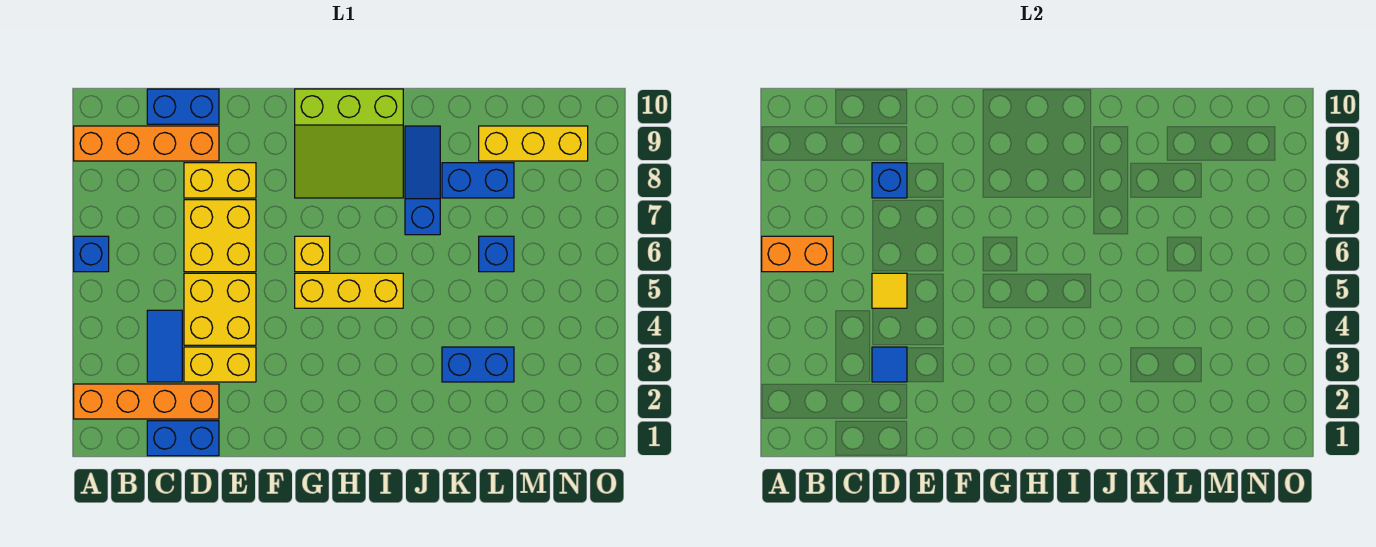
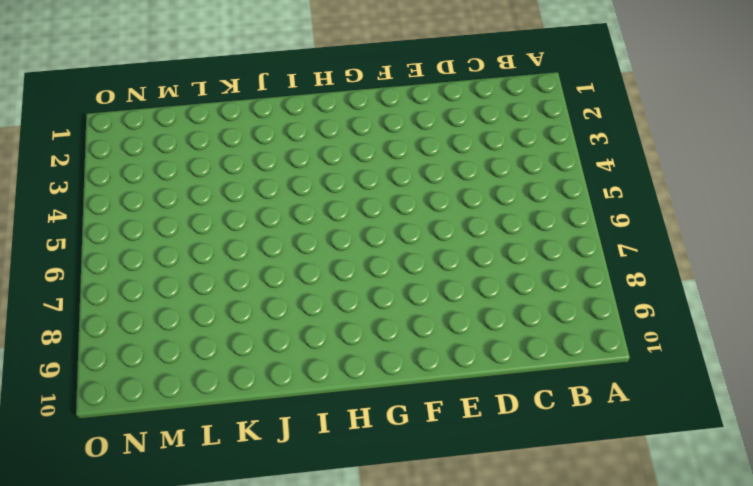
none -> orange brick A2:D2 level 1
none -> blue brick A6 level 1
none -> orange brick A9:D9 level 1

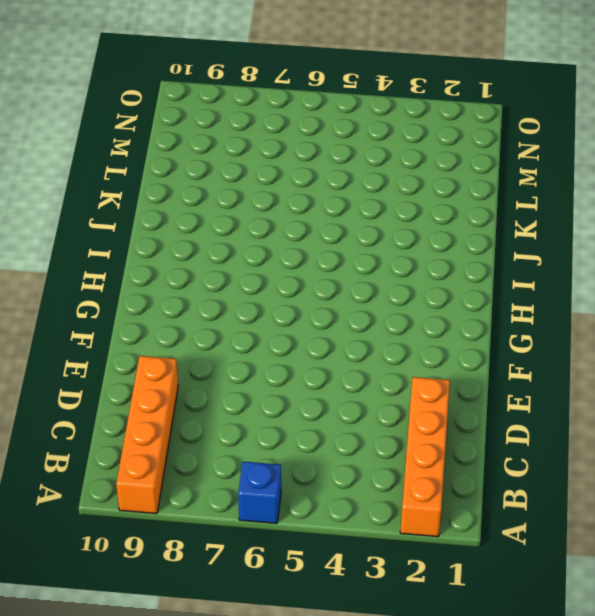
none -> blue brick C1:D1 level 1
none -> blue tile C3:C4 level 1
none -> blue brick C10:D10 level 1

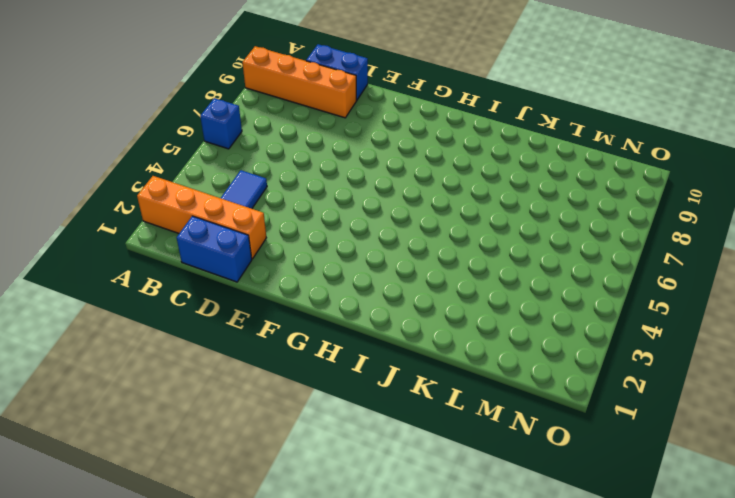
none -> yellow brick D3:E3 level 1
none -> yellow brick D4:E5 level 1
none -> yellow brick D6:E7 level 1

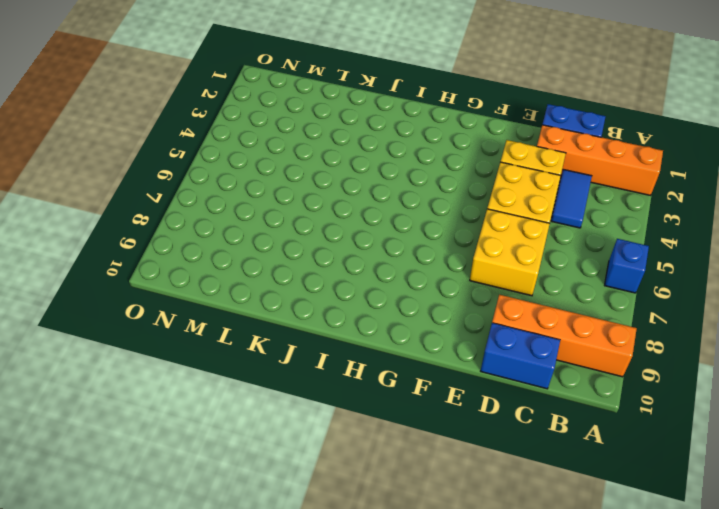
none -> yellow brick D8:E8 level 1
none -> yellow brick G5:I5 level 1
none -> yellow brick G6 level 1

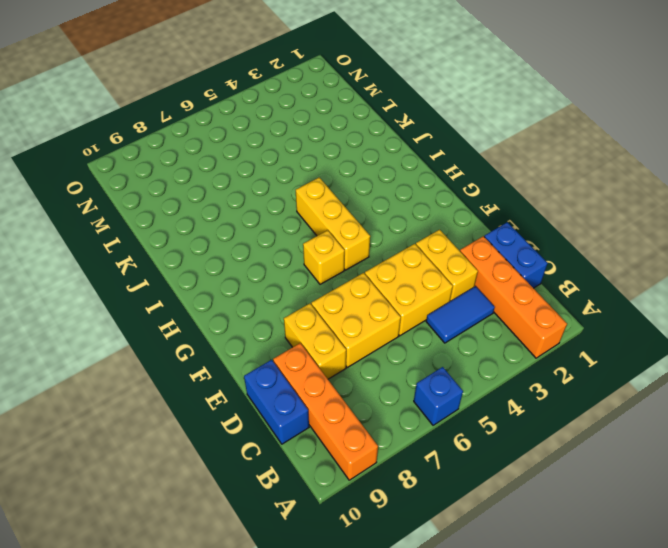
none -> lime slope G8:I10 level 1 top 10
none -> blue slope J7:J9 level 1 top 7
none -> blue brick K3:L3 level 1

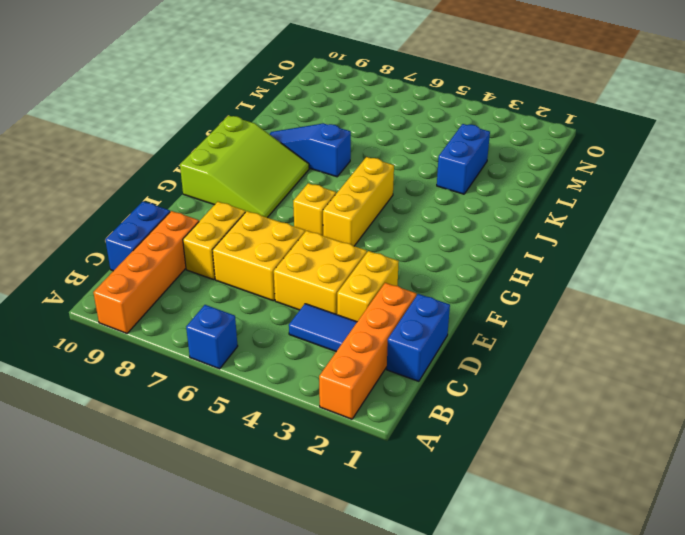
none -> blue brick K8:L8 level 1
none -> blue brick L6 level 1
none -> yellow brick L9:N9 level 1

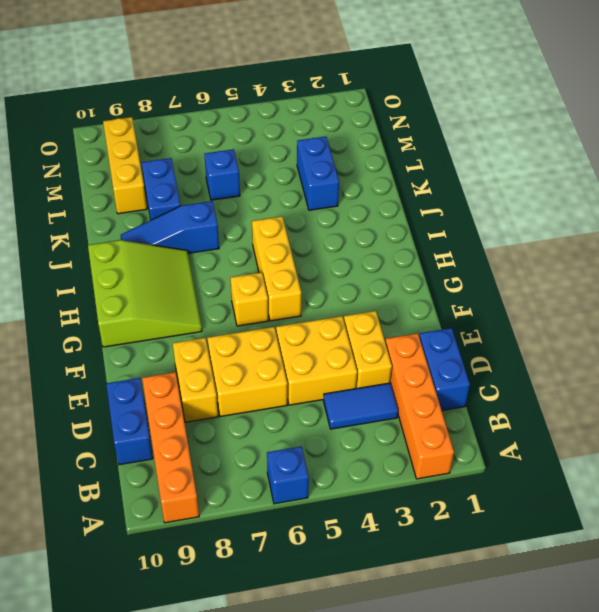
none -> orange brick A6:B6 level 2
none -> blue tile D3 level 2
none -> yellow tile D5 level 2

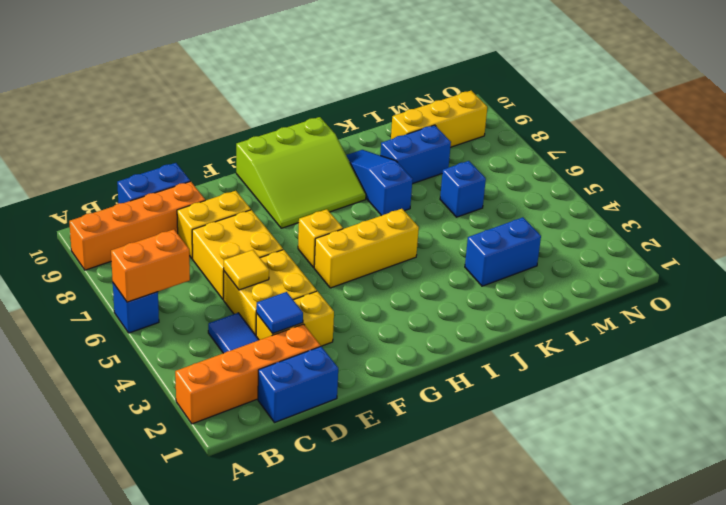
none -> blue brick D8 level 2

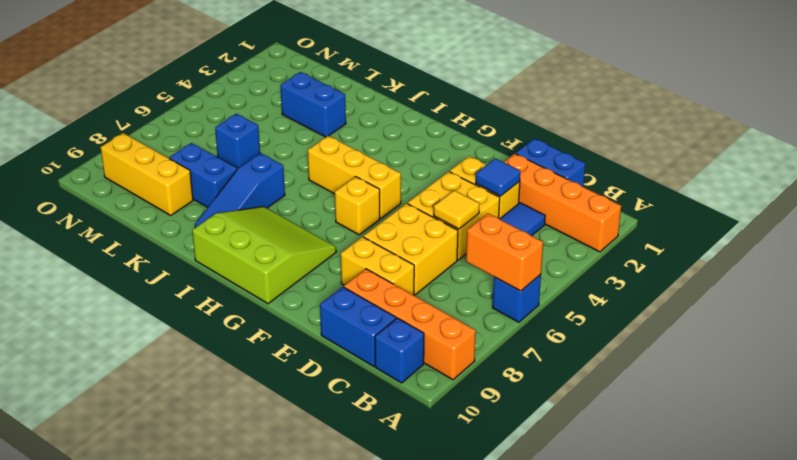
blue brick B10 level 1 -> blue brick D8 level 2

